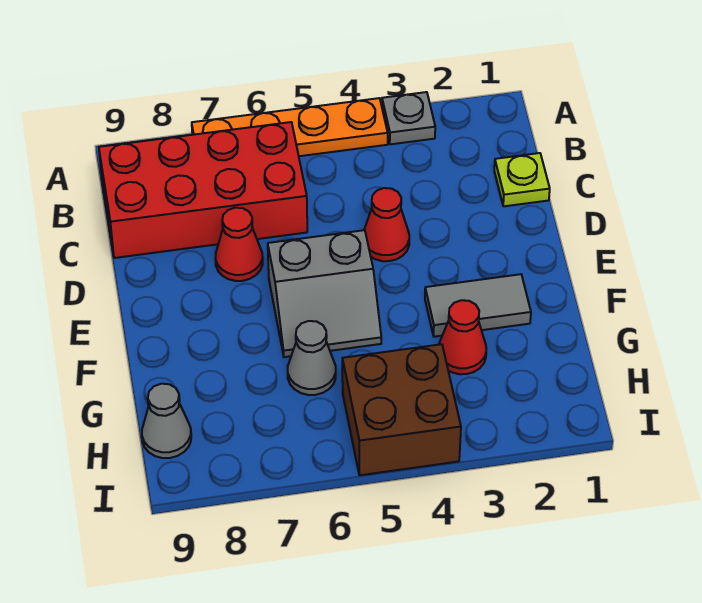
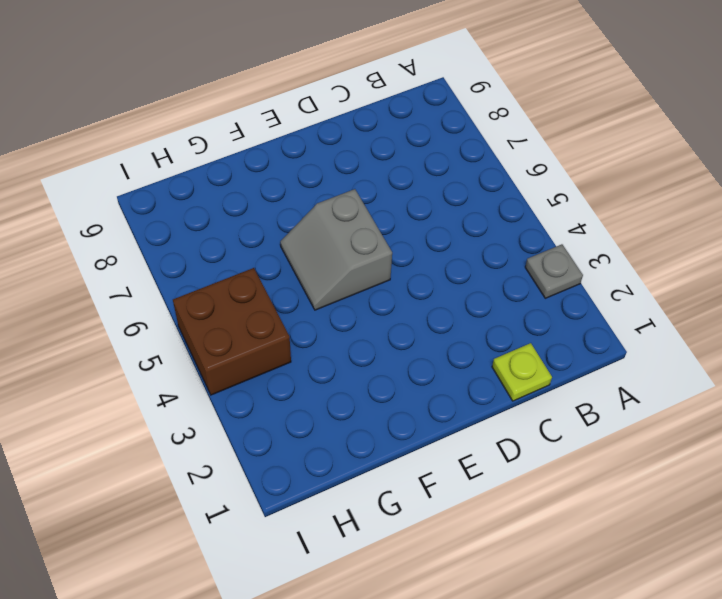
none -> orange plate A4:A7 level 1
none -> red brick B6:C9 level 1
none -> red cone D4 level 1

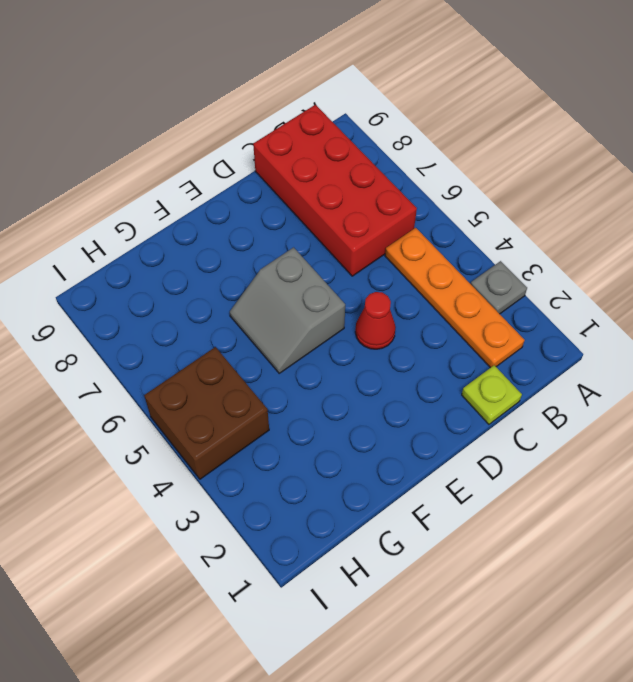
orange plate B2:B5 level 1 -> orange plate A4:A7 level 1
none -> red cone D7 level 1
none -> grey tile F2:F3 level 1
none -> red cone G3 level 1

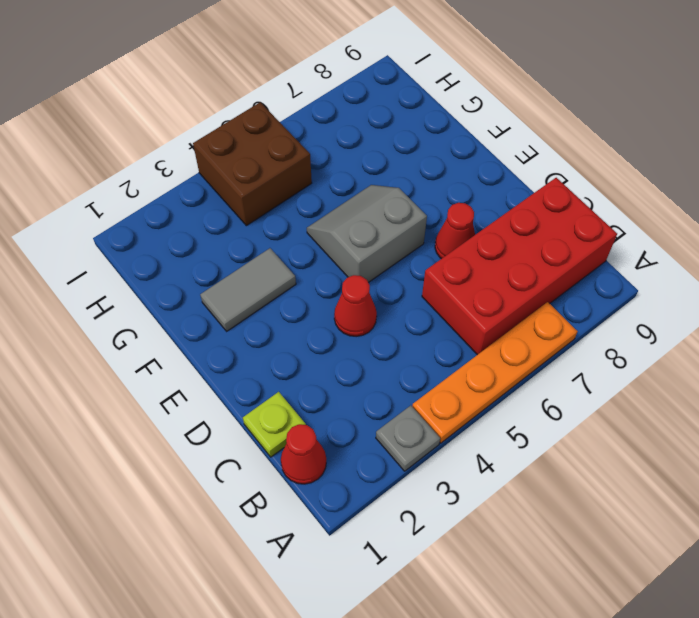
red cone B1 level 1 -> red cone G3 level 1
none -> grey cone G6 level 1
none -> grey cone H9 level 1

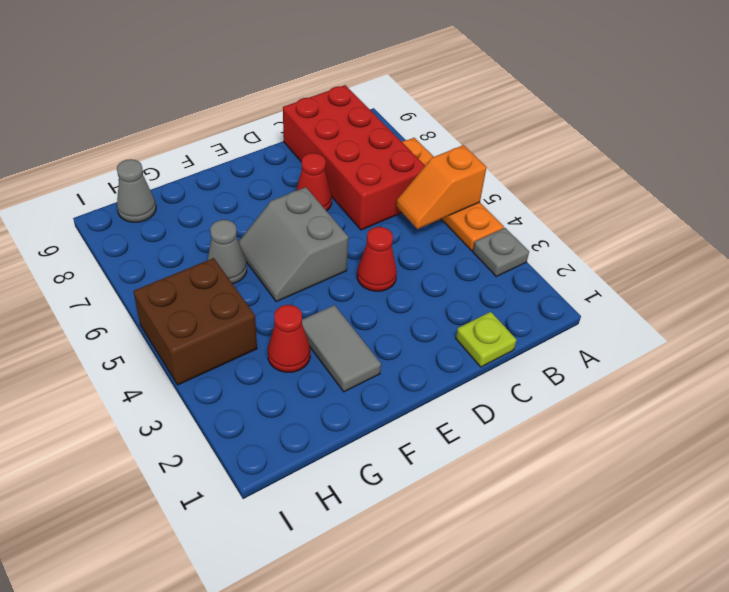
orange slope A5:B5 level 2 top A -> none

